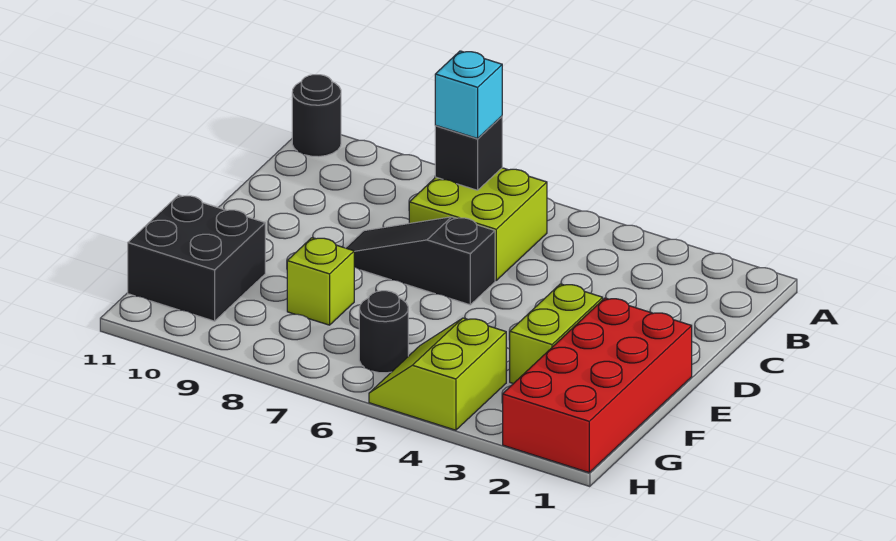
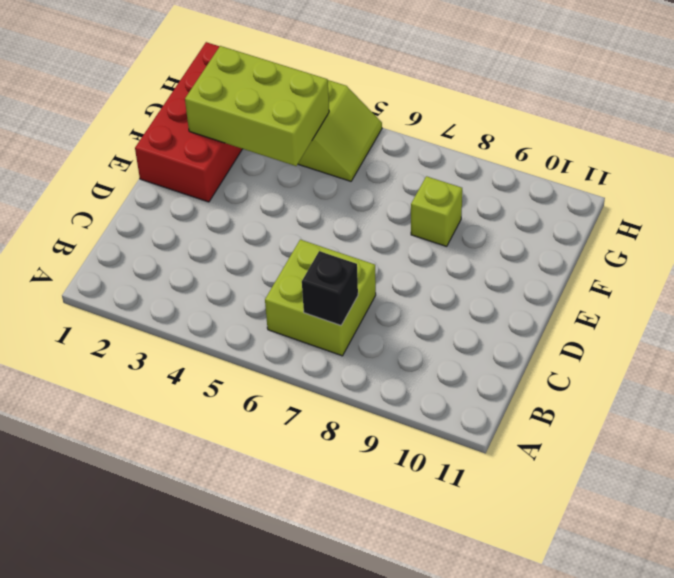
lime brick F2:G4 level 2 -> none
none -> black round brick A11 level 1
none -> black slope D6:D8 level 1 top 6

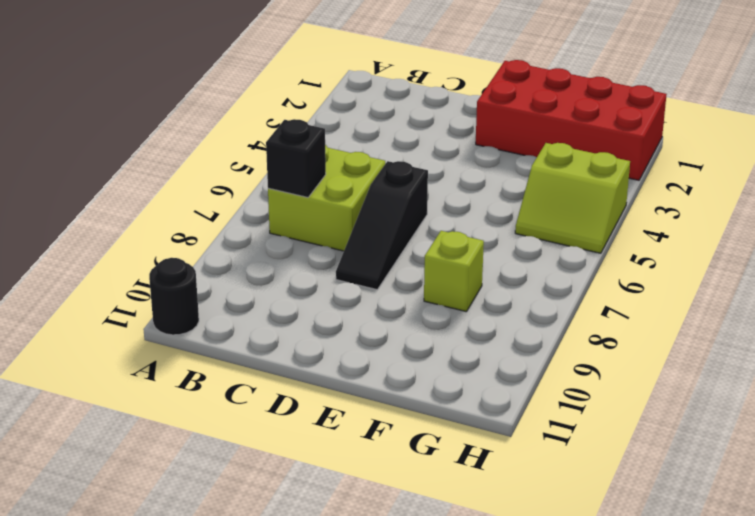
none -> lime brick E3:F3 level 1
none -> black brick F10:G11 level 1

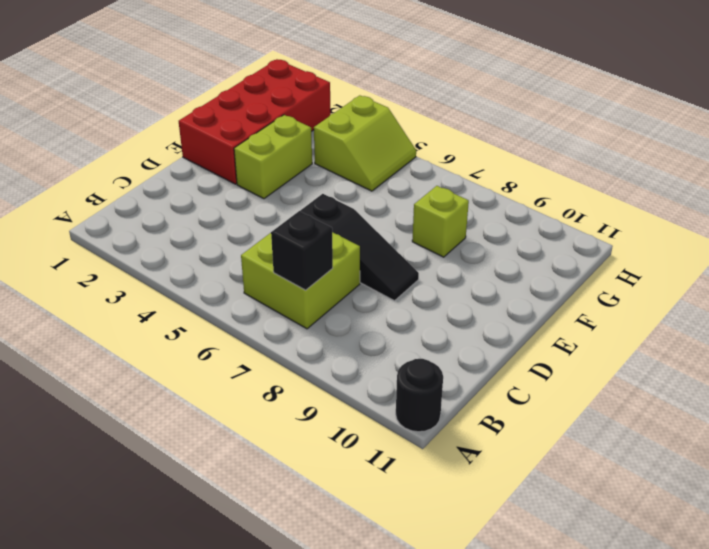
none -> black brick F10:G11 level 1
none -> black round brick G6 level 1

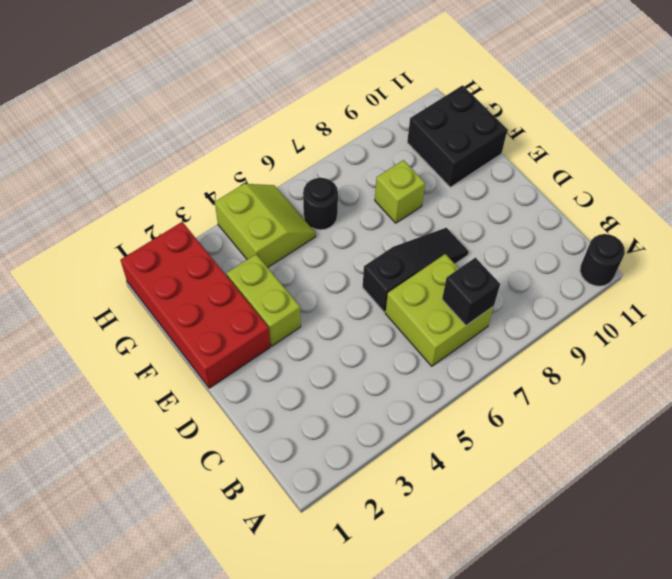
none -> cyan brick B7 level 3

